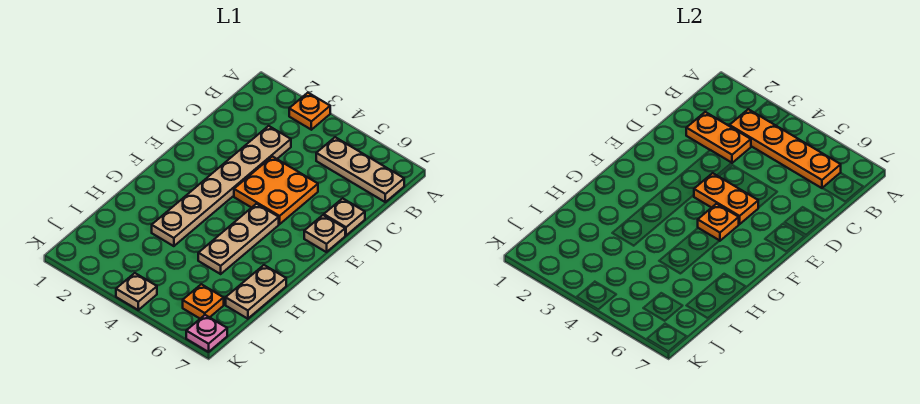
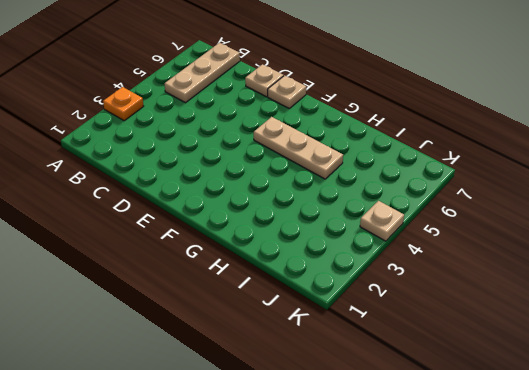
none -> tan plate C3:H3 level 1
none -> orange plate D4:E5 level 1
none -> tan plate H7:I7 level 1

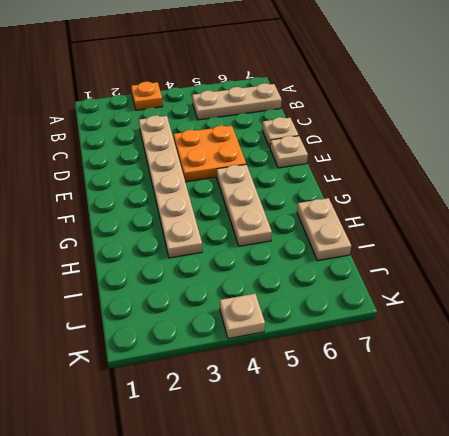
none -> orange plate J6 level 1
none -> pink plate K7 level 1
none -> orange plate B3:B6 level 2

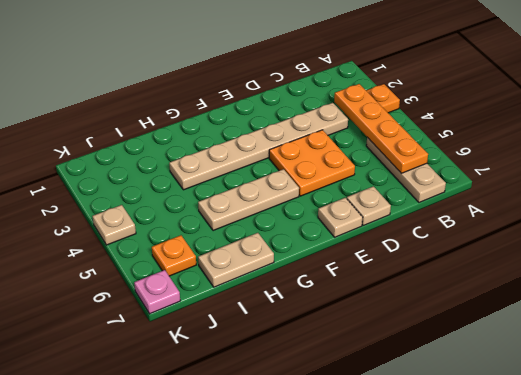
none -> orange plate C2:C3 level 2
none -> orange plate E4:E5 level 2
none -> orange plate F5 level 2

